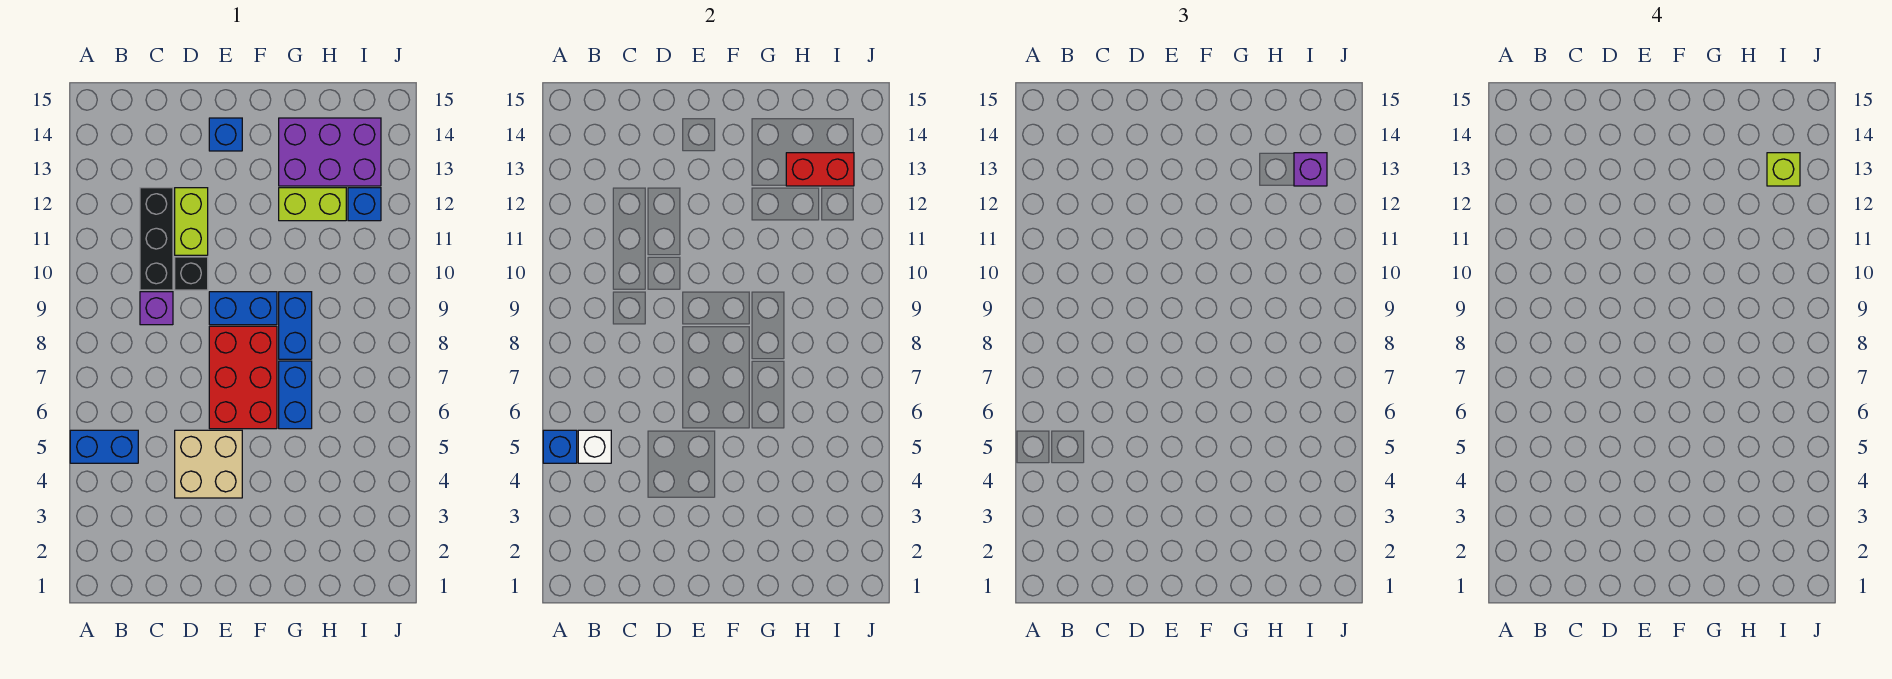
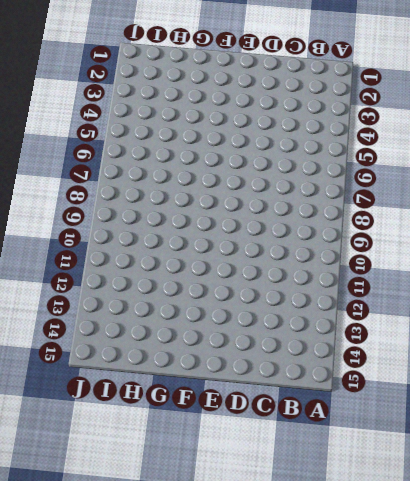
none -> blue brick A5:B5 level 1
none -> purple brick C9 level 1
none -> black brick C10:C12 level 1

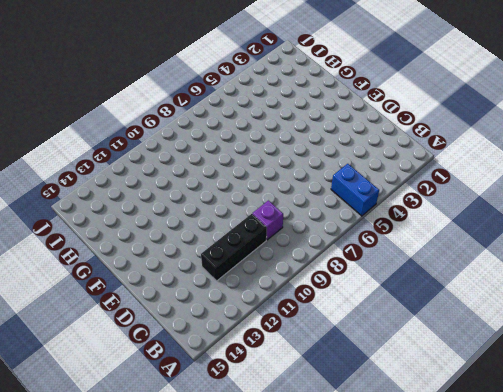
none -> tan brick D4:E5 level 1
none -> black brick D10 level 1
none -> lime brick D11:D12 level 1

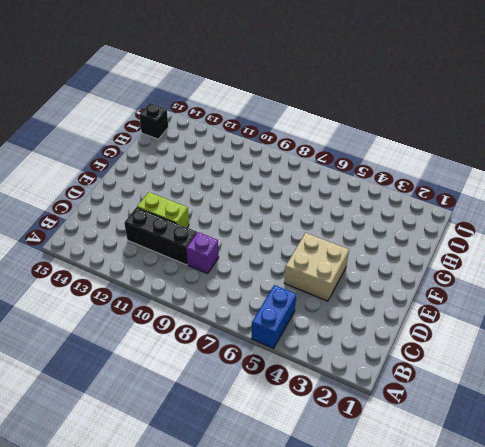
black brick I15 level 1 -> black brick D10 level 1
none -> red brick E6:F8 level 1
none -> blue brick E9:F9 level 1
none -> blue brick E14 level 1

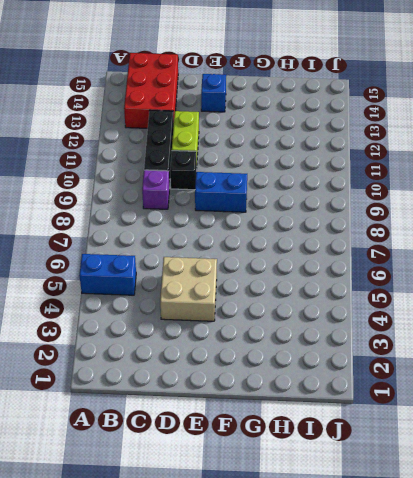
red brick B13:C15 level 1 -> red brick E6:F8 level 1
none -> blue brick G6:G7 level 1
none -> blue brick G8:G9 level 1
none -> lime brick G12:H12 level 1

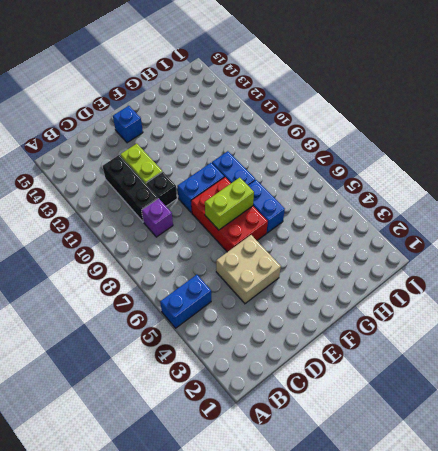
lime brick E7:F7 level 2 -> lime brick G12:H12 level 1
none -> purple brick G13:I14 level 1
none -> blue brick I12 level 1
none -> blue brick A5 level 2

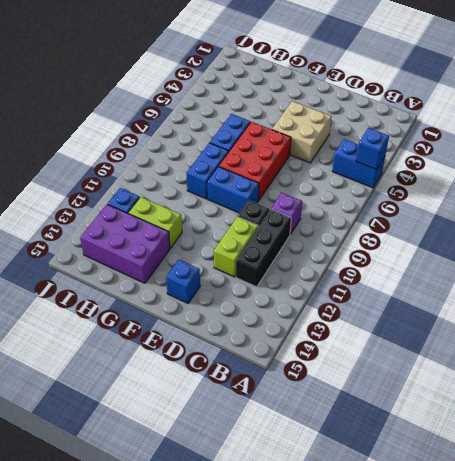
none -> white brick B5 level 2
none -> red brick H13:I13 level 2
none -> purple brick I13 level 3

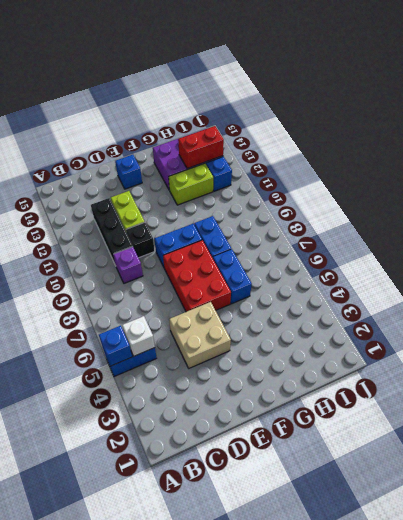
none -> purple brick I13 level 3
none -> lime brick I13 level 4

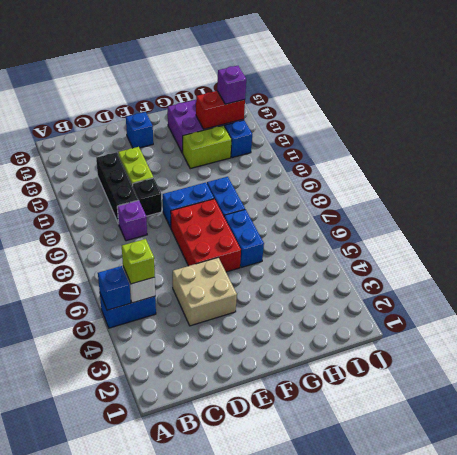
lime brick B5 level 3 -> lime brick I13 level 4

